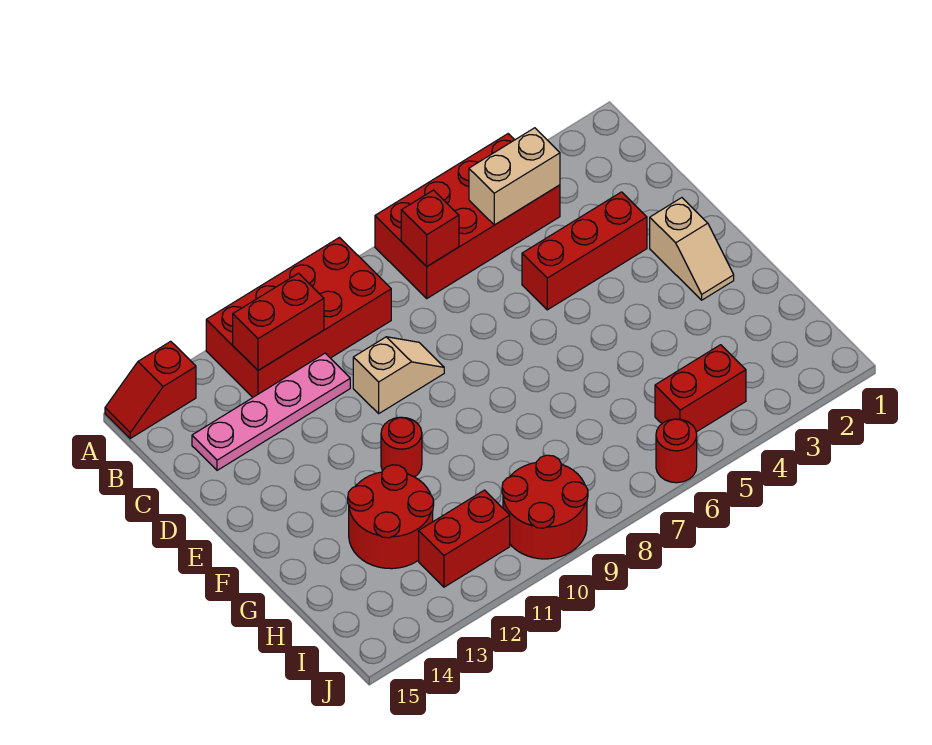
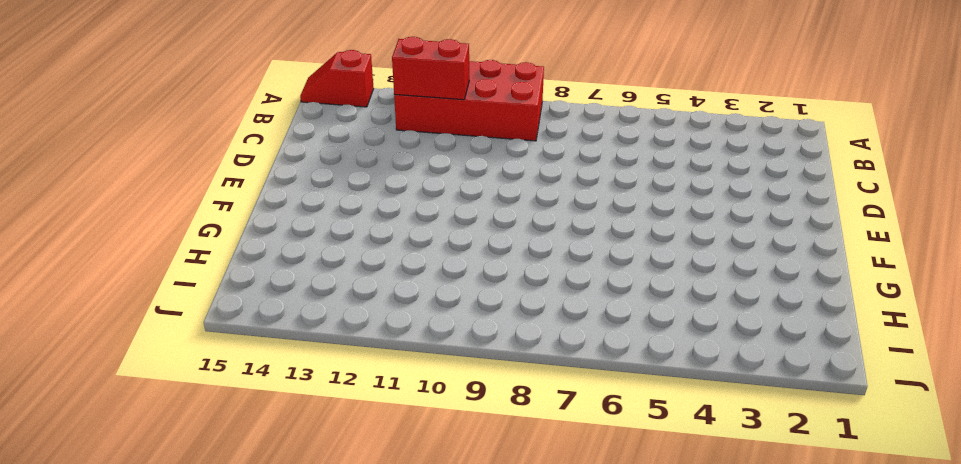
none -> red brick A4:B7 level 1
none -> pink plate C11:C14 level 1
none -> red brick D3:D5 level 1

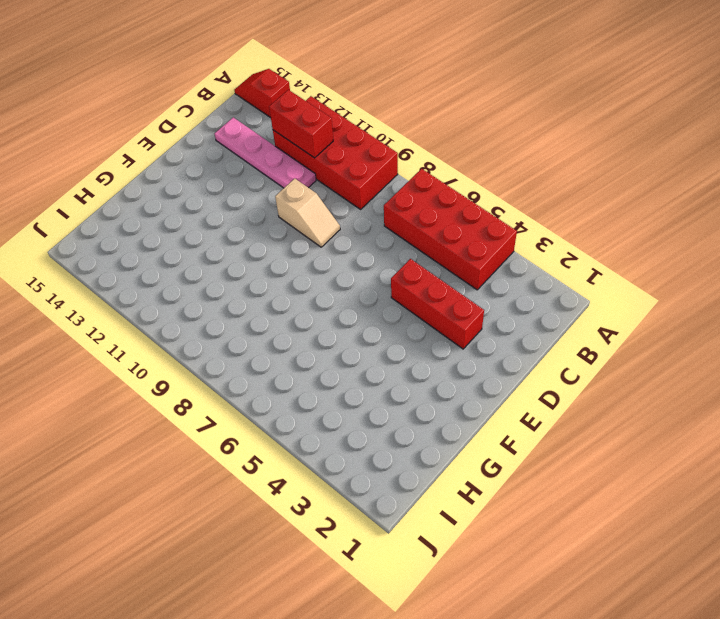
none -> tan slope E2:F2 level 1 top E
none -> red round brick F11 level 1
none -> red round brick G12:H13 level 1

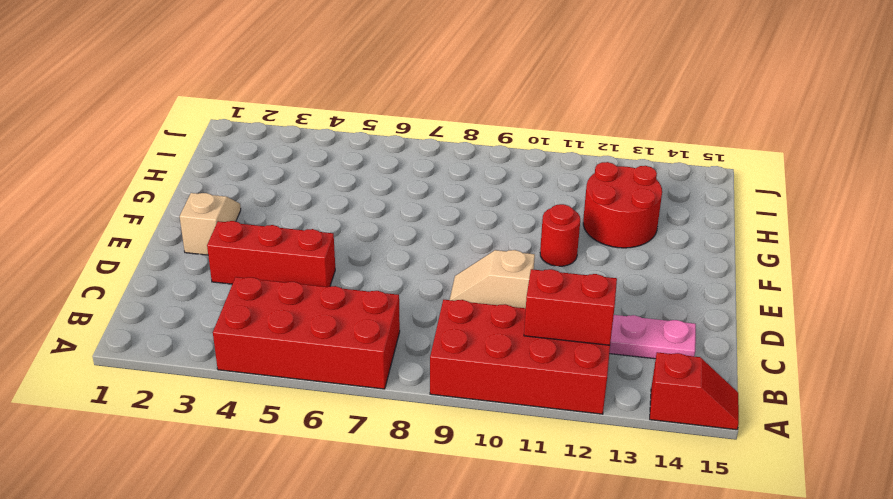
none -> red brick I4:I5 level 1
none -> red round brick I9:J10 level 1
none -> red brick I11:I12 level 1

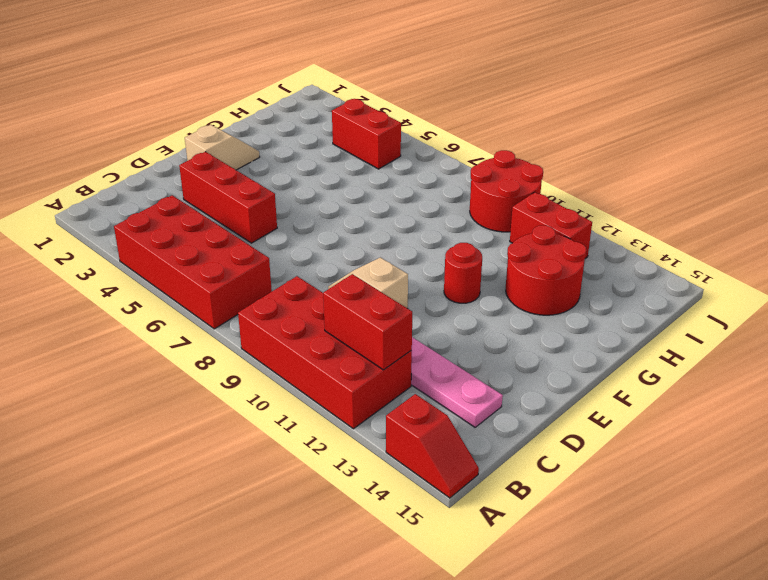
none -> red round brick J6 level 1
none -> tan brick B4:B5 level 2
none -> red brick B7 level 2

